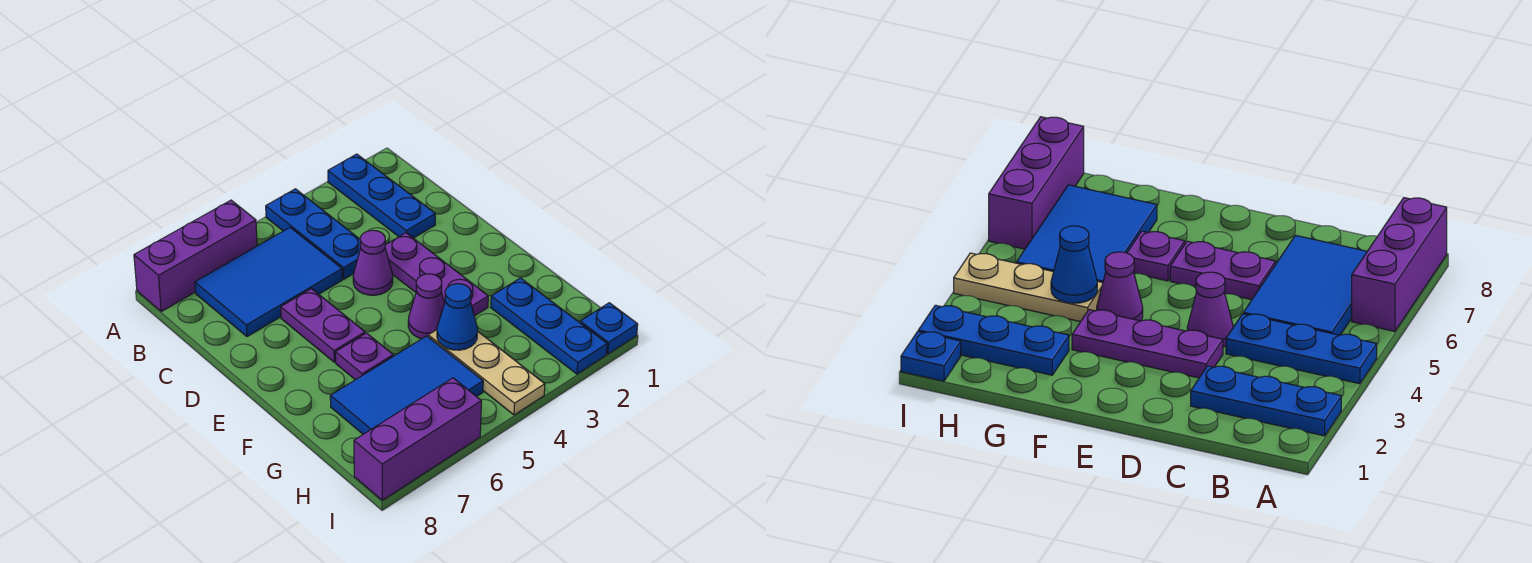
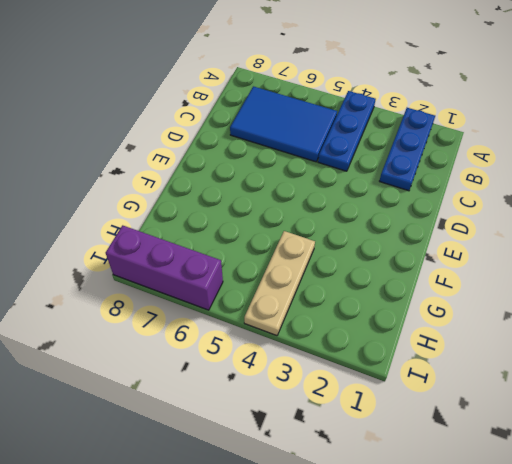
none -> purple brick A6:A8 level 1
none -> purple plate D3:F3 level 1
none -> purple cone D4 level 1

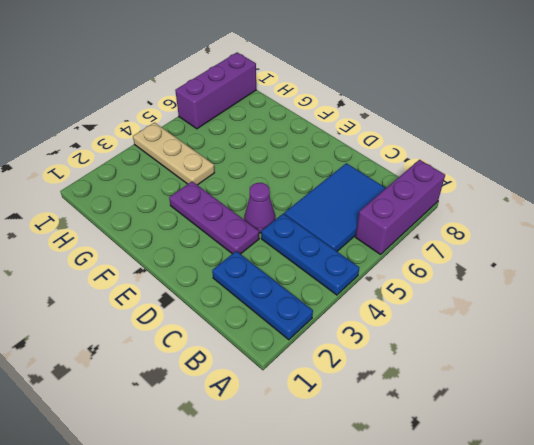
none -> purple plate D6:E6 level 1
none -> purple cone F4 level 1
none -> purple plate F6 level 1

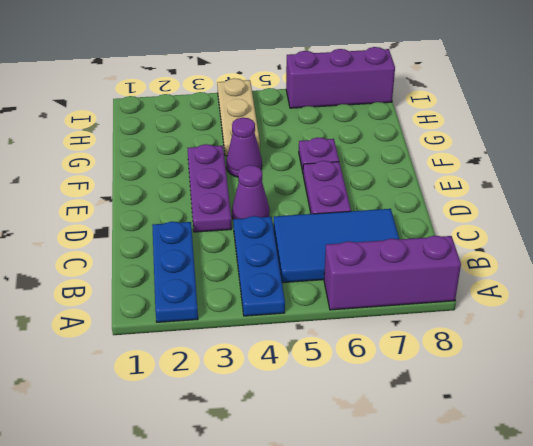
none -> blue plate G2:I2 level 1
none -> blue tile G5:H7 level 1
none -> blue plate I1 level 1

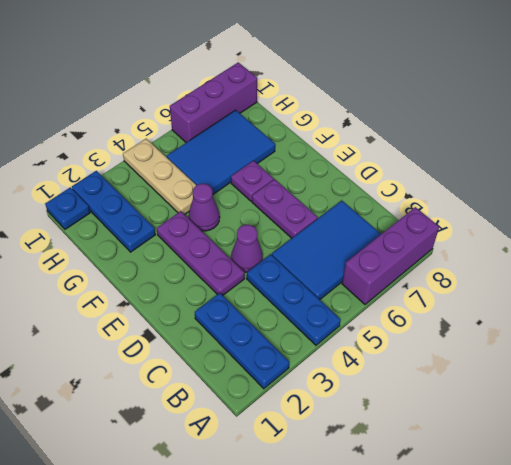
none -> blue cone G4 level 2

